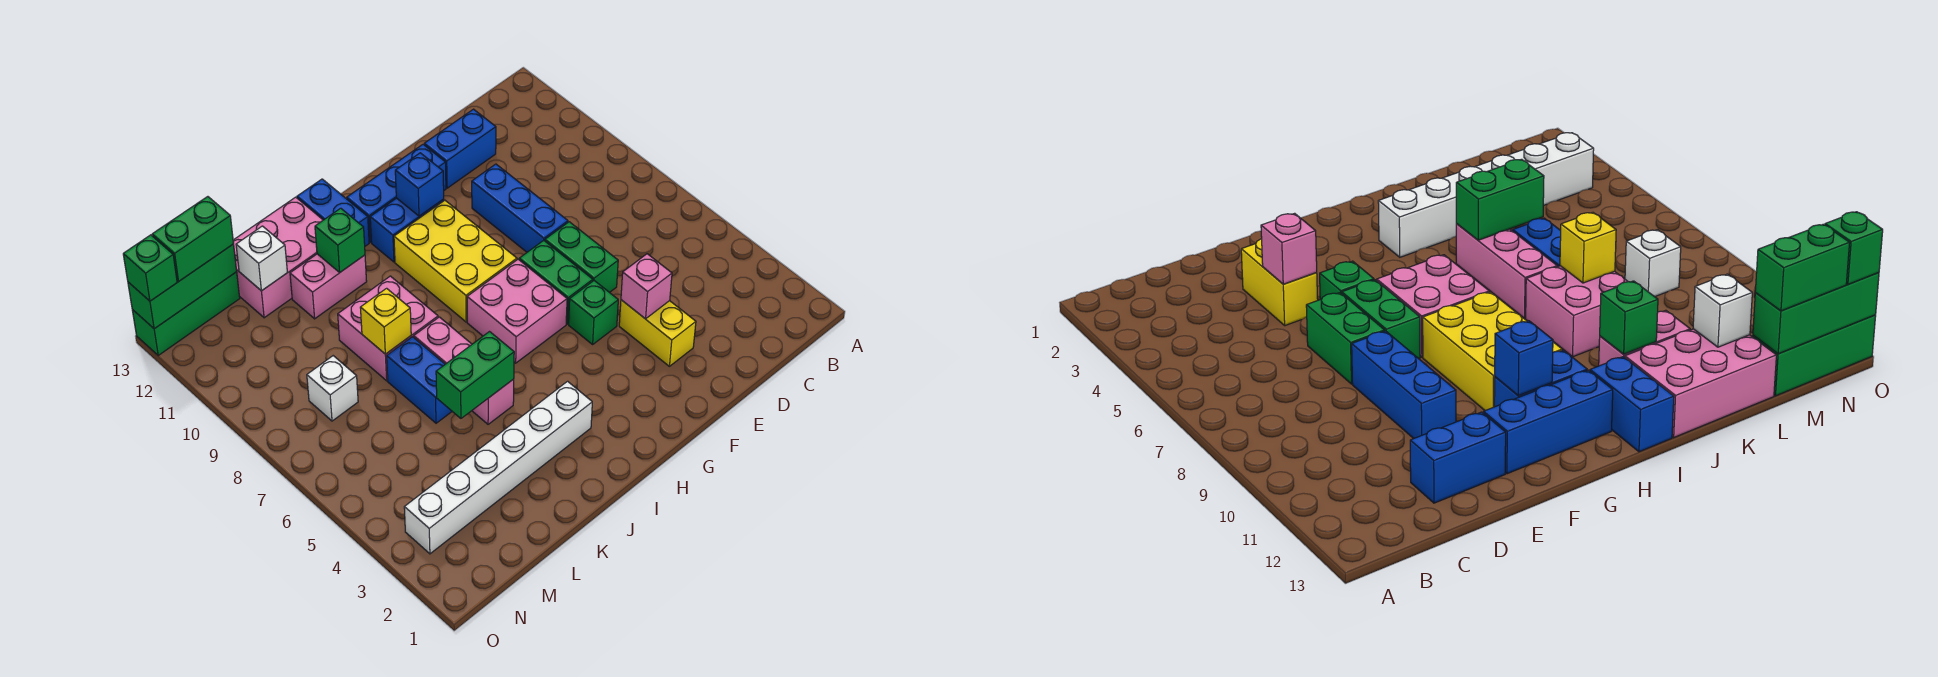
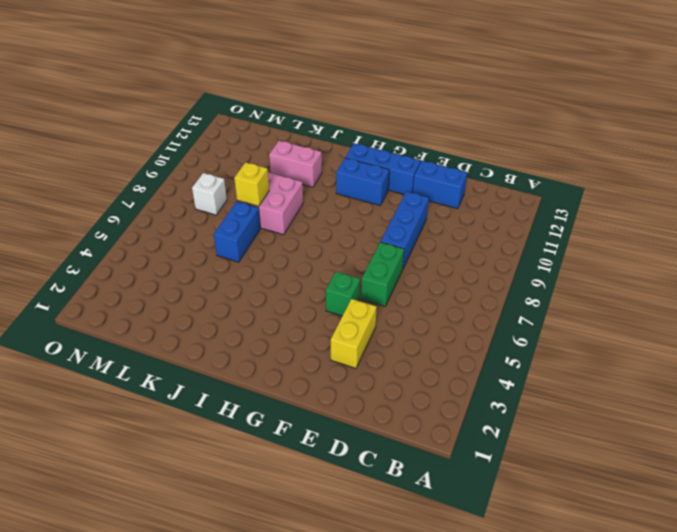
none -> green brick F6:F7 level 1
none -> pink brick G6:H7 level 1
none -> yellow brick G8:H10 level 1

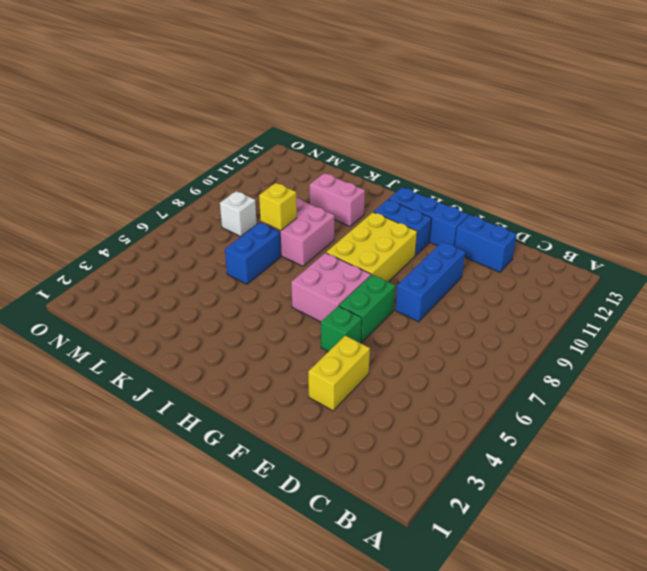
none -> green brick E6:E7 level 1
none -> white brick I3:N3 level 1
none -> blue brick I12:I13 level 1

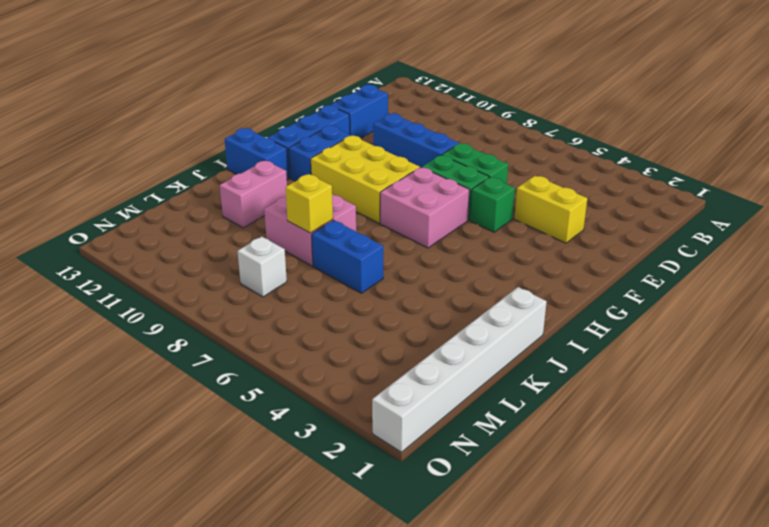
white brick J1:O1 level 1 -> white brick I3:N3 level 1
none -> pink brick J5:J7 level 1
none -> pink brick J12:L13 level 1
none -> green brick M13:O13 level 1

